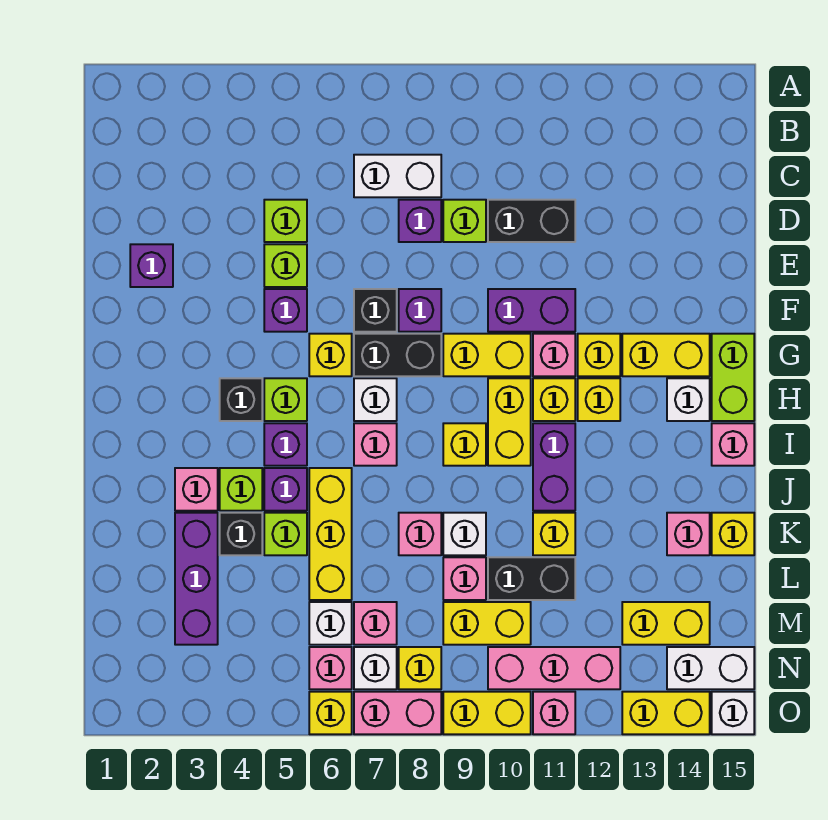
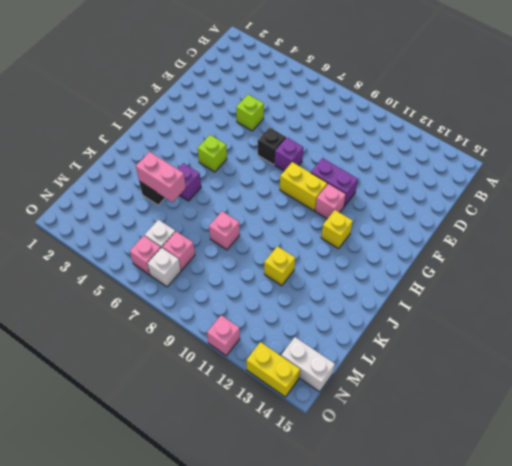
pink brick K4:K5 level 2 -> pink brick O7:O8 level 1
none -> white brick C7:C8 level 1
none -> lime brick D5 level 1
none -> purple brick D8 level 1
none -> lime brick D9 level 1

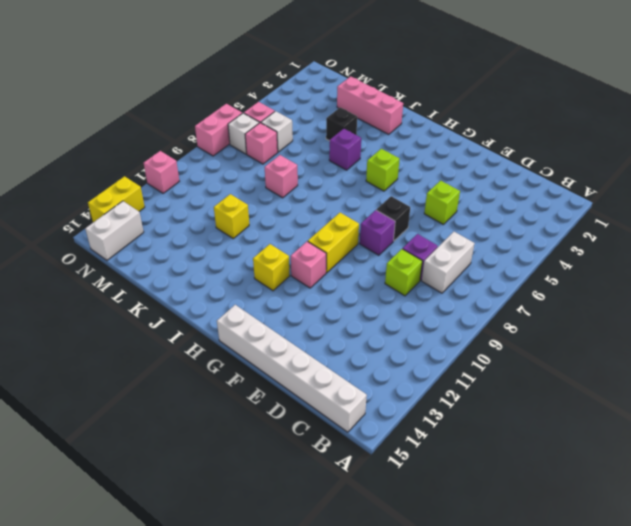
white brick B15:G15 level 1 -> lime brick G15:H15 level 1
pink brick J2:L2 level 1 -> pink brick N10:N12 level 1
none -> lime brick D5 level 1
none -> black brick D10:D11 level 1
none -> purple brick E2 level 1
none -> purple brick F5 level 1

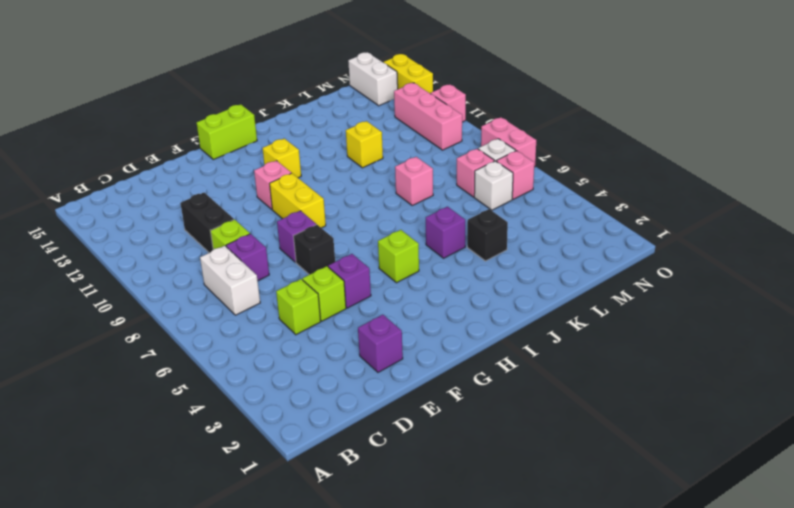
none -> purple brick F10:F11 level 1
none -> yellow brick G6 level 1
none -> black brick G7:G8 level 1
none -> yellow brick G12 level 1

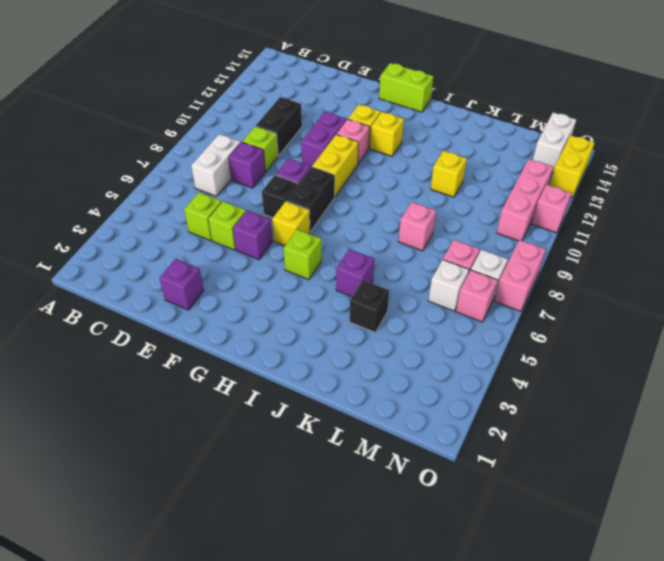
none -> yellow brick G13:G14 level 1
none -> black brick H4 level 1
none -> white brick H7 level 1
none -> yellow brick H10:I10 level 1

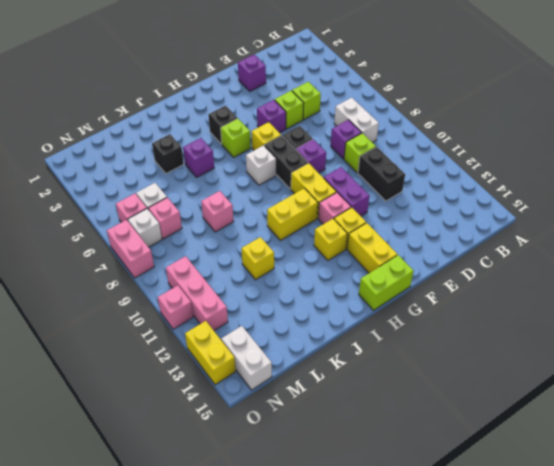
none -> yellow brick H11 level 1
none -> white brick H14 level 1
none -> purple brick I5 level 1
none -> pink brick I7 level 1

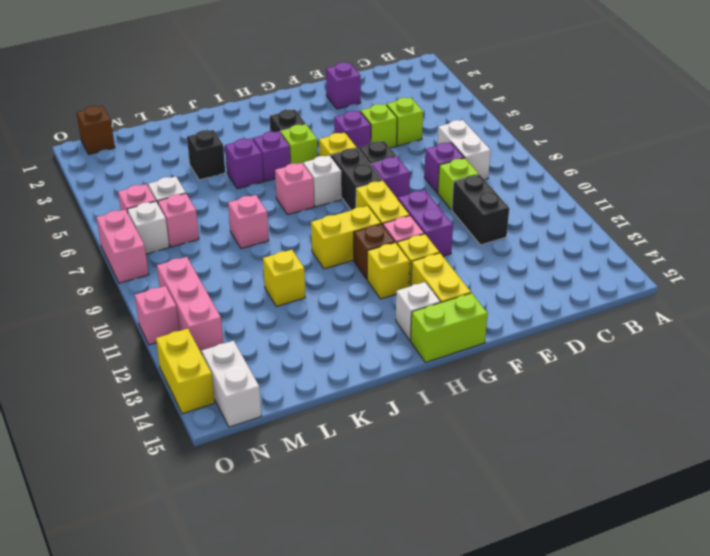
brown brick H11 level 1 -> yellow brick H11 level 1
brown brick N1 level 1 -> none
none -> yellow brick I9 level 1
none -> purple brick I11:J11 level 1
none -> pink brick I15 level 1
none -> pink brick J3 level 1

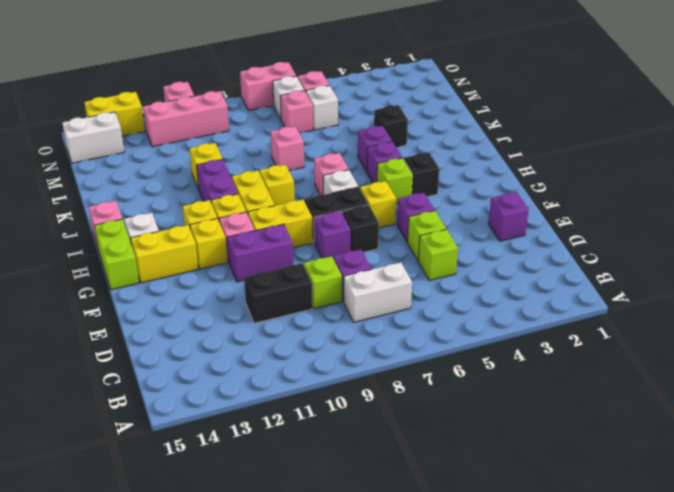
none -> pink brick J3 level 1
none -> lime brick J4 level 1
none -> yellow brick J6:L6 level 1
none -> purple brick K3:M3 level 1

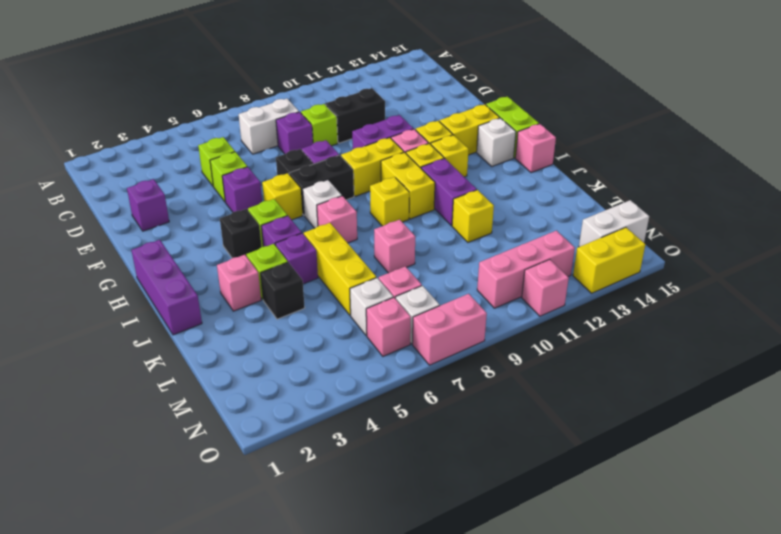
purple brick H1:J1 level 1 -> purple brick K3:M3 level 1
none -> lime brick K5 level 1
none -> white brick K9 level 1
none -> pink brick K14 level 1
none -> yellow brick K15 level 1

